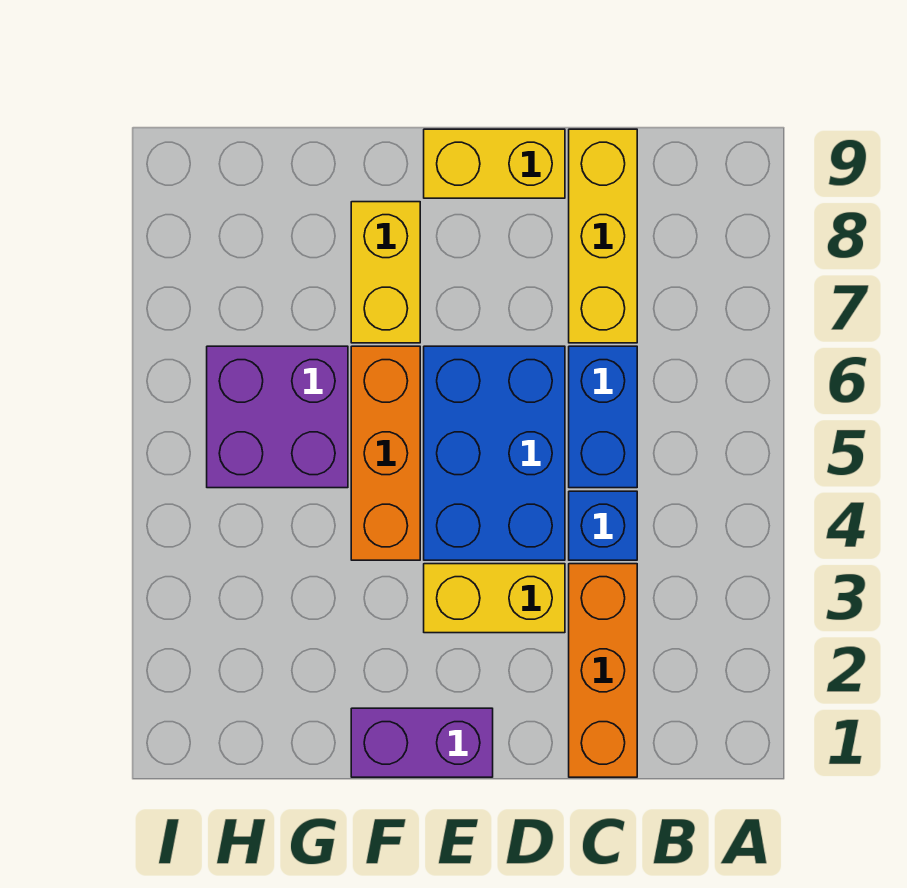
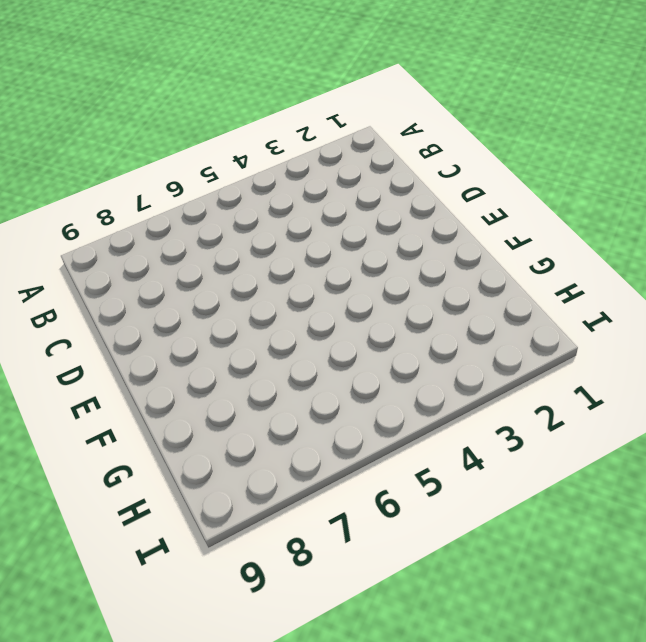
none -> orange brick C1:C3 level 1
none -> blue brick C4 level 1

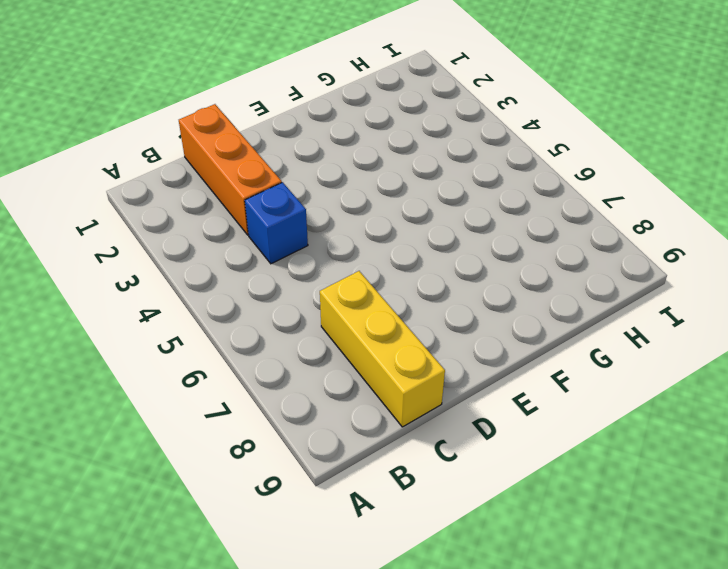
none -> blue brick C5:C6 level 1
none -> yellow brick D3:E3 level 1

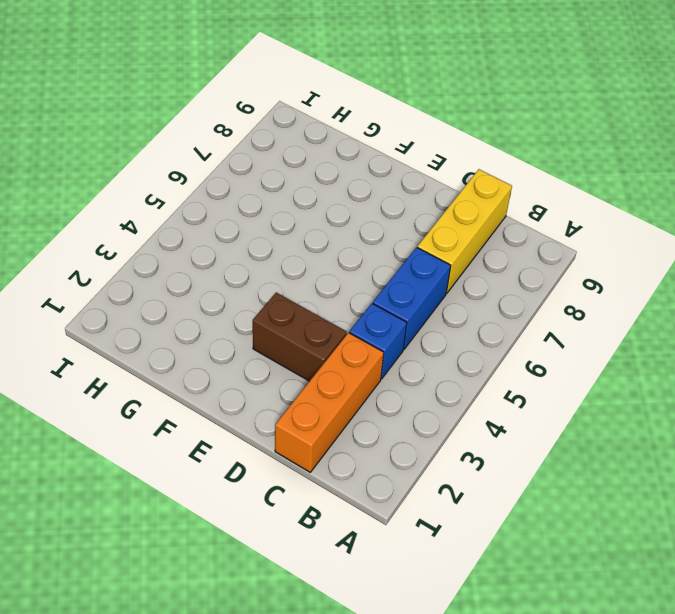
brown brick D3:E3 level 1 -> yellow brick D3:E3 level 1
none -> blue brick D4:E6 level 1
none -> yellow brick D9:E9 level 1

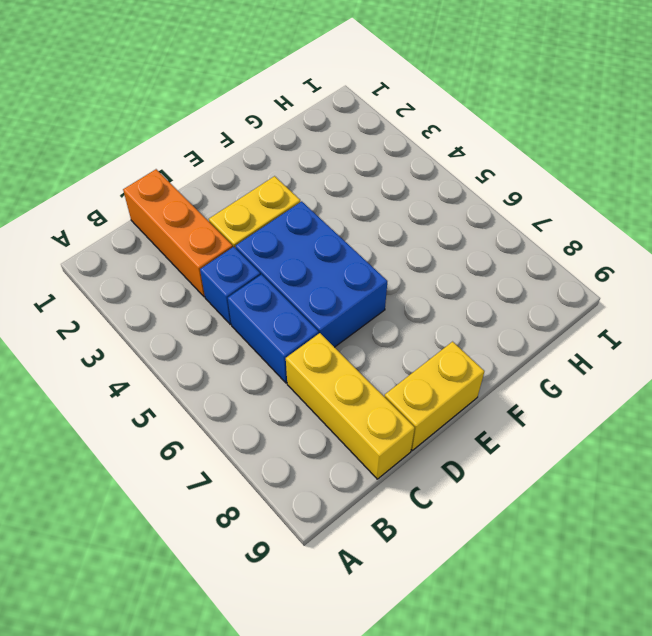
none -> purple brick E1:F1 level 1
none -> orange brick F4:F6 level 1

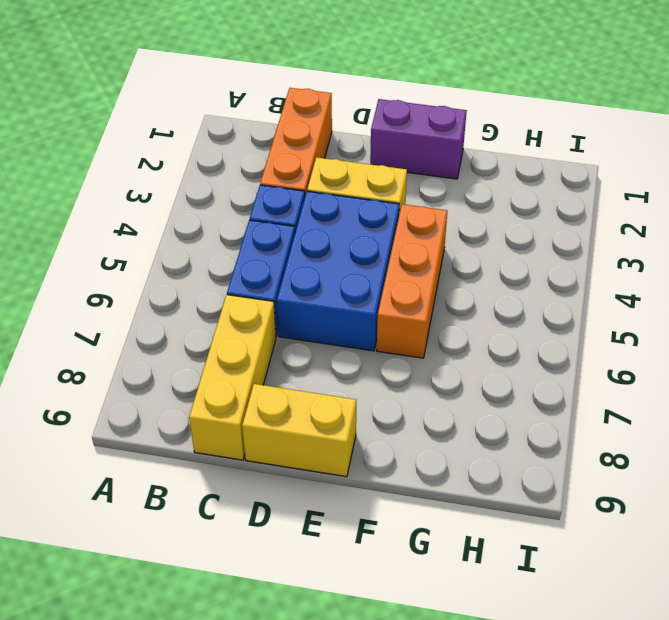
none -> yellow brick F7:F8 level 1
none -> purple brick G5:H6 level 1

